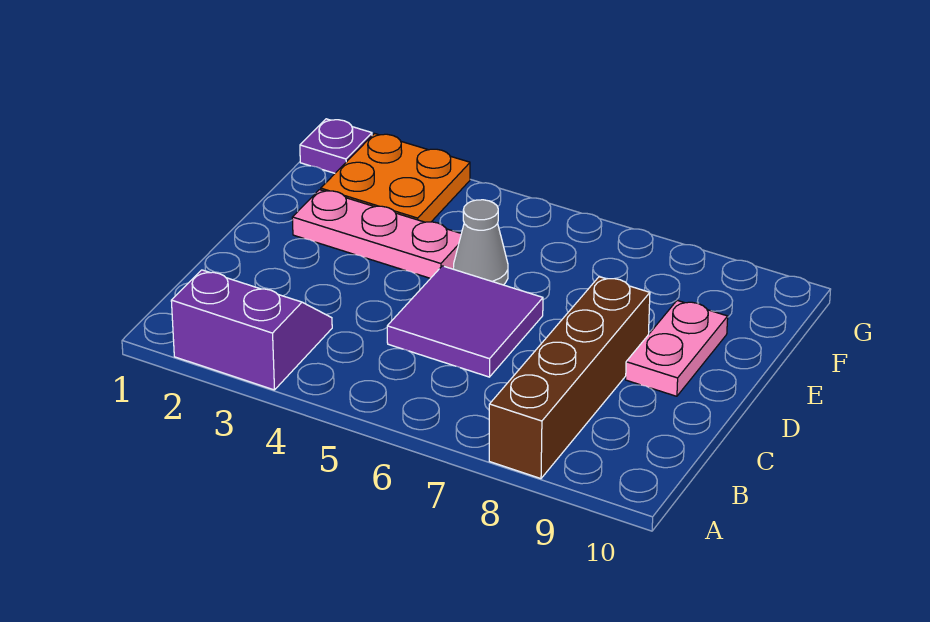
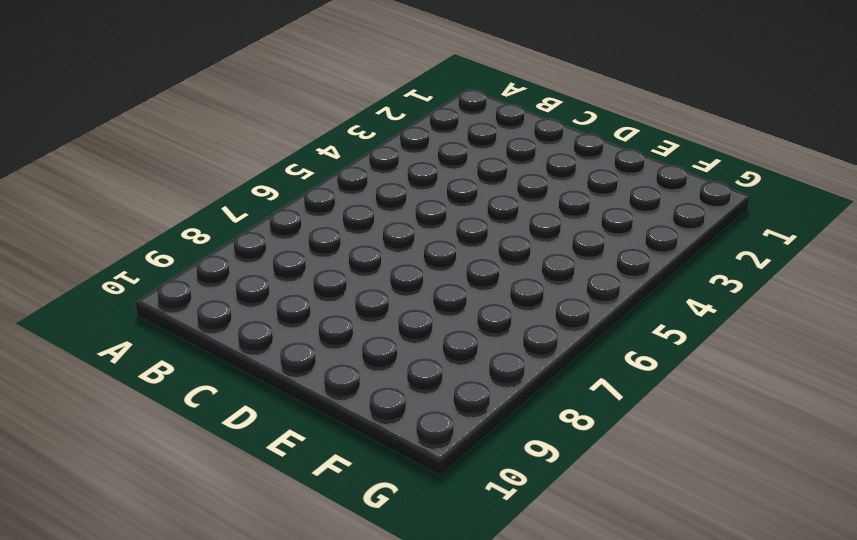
none -> purple slope A2:B3 level 1 top A
none -> brown brick A8:D8 level 1

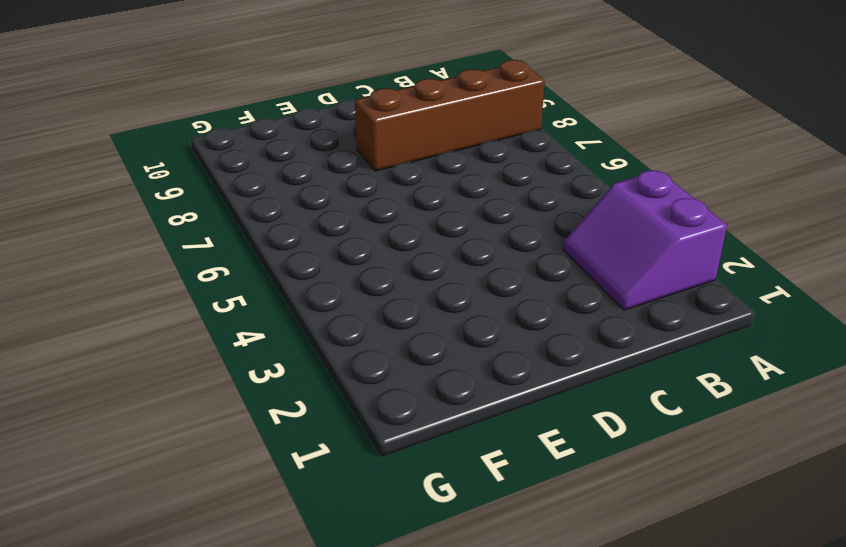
none -> purple tile C5:D6 level 1
none -> pink plate D9:E9 level 1

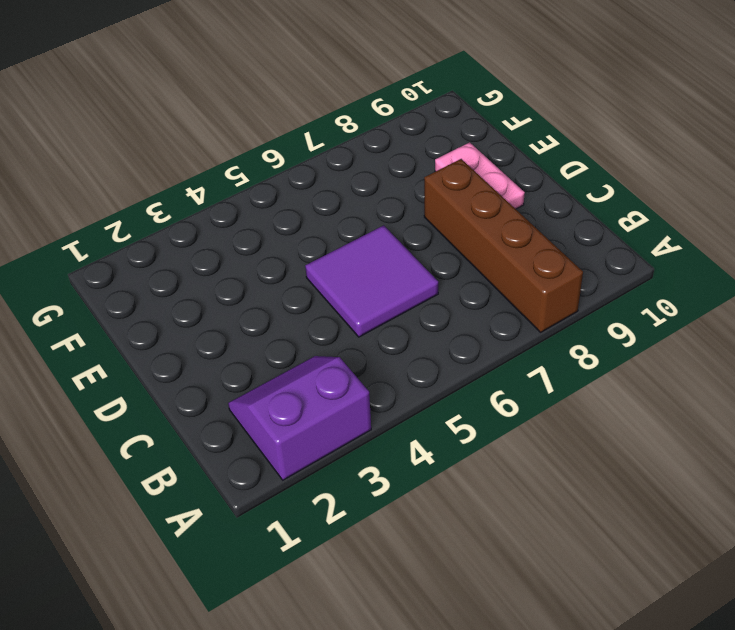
none -> pink plate E2:E4 level 1
none -> grey cone E5 level 1

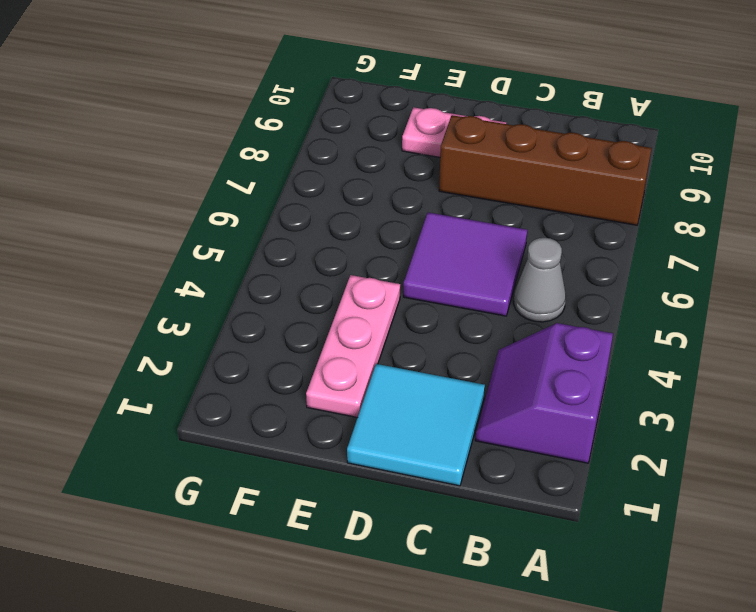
grey cone B5 level 1 -> grey cone E5 level 1
cyan tile C1:D2 level 1 -> none
none -> orange plate F2:G3 level 1
none -> purple plate G1 level 1

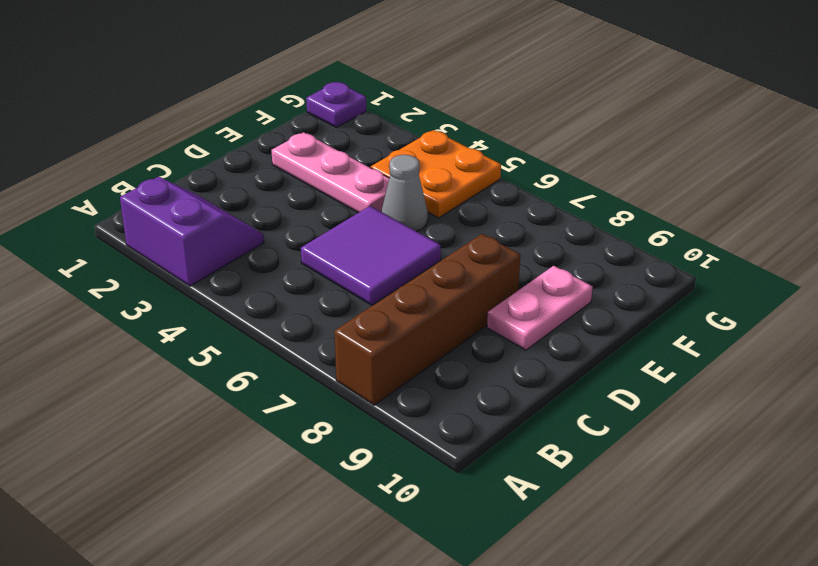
orange plate F4:G5 level 1 -> orange plate F2:G3 level 1

